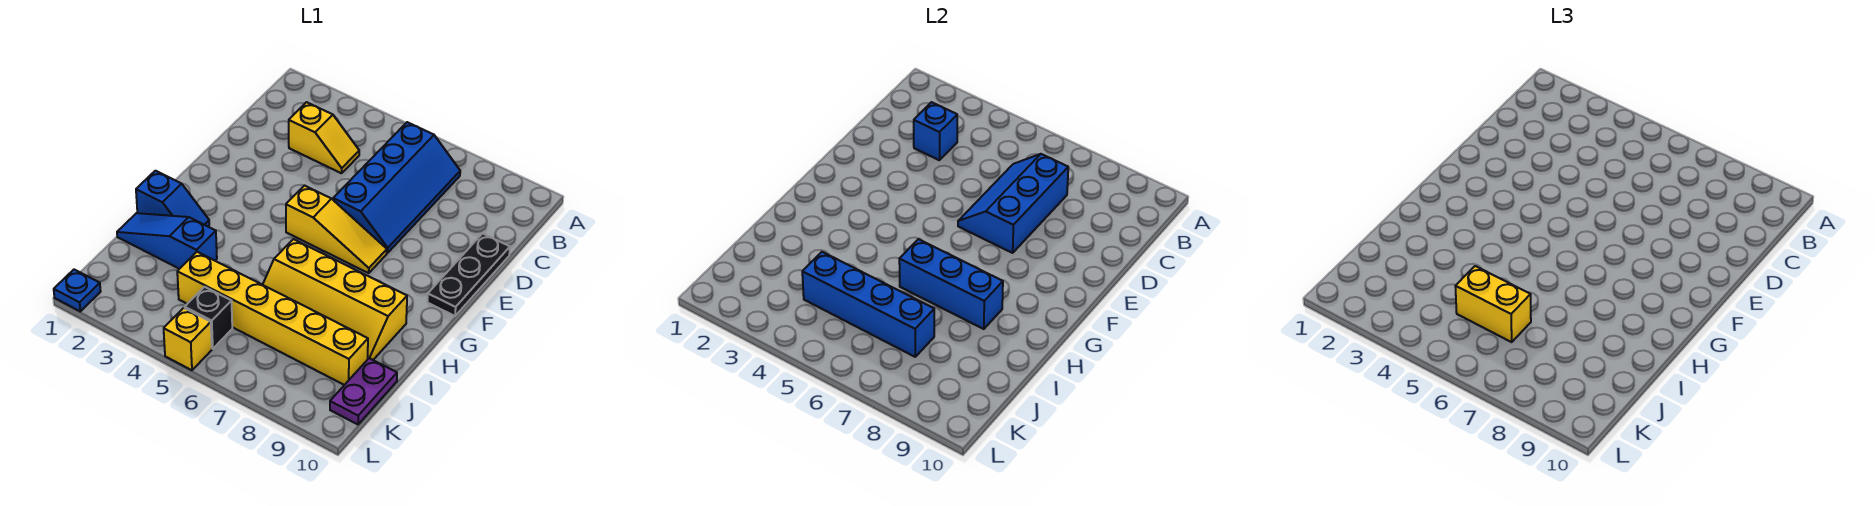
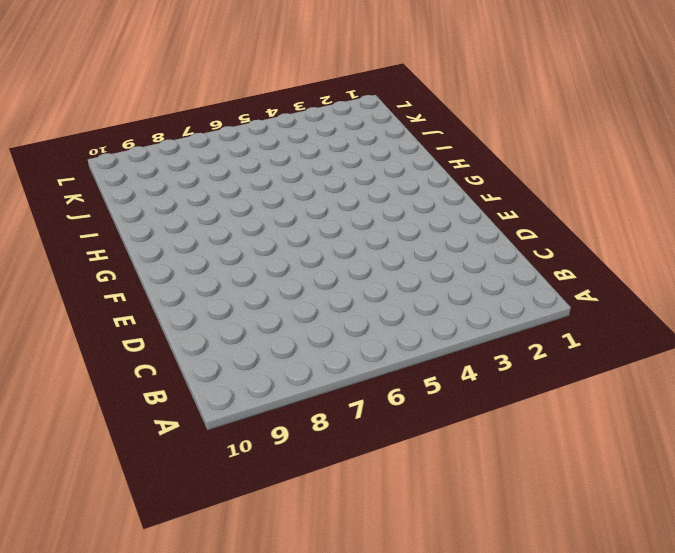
none -> blue slope B6:E7 level 1 top 6
none -> yellow slope C3:C4 level 1 top 3
none -> black plate D10:F10 level 1

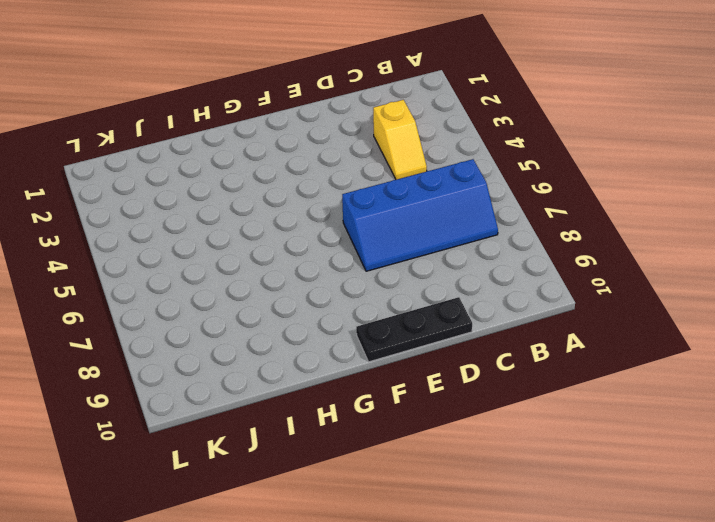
none -> yellow slope F5:F7 level 1 top 5
none -> blue slope H1:H2 level 1 top 1
none -> yellow slope H6:I9 level 1 top H

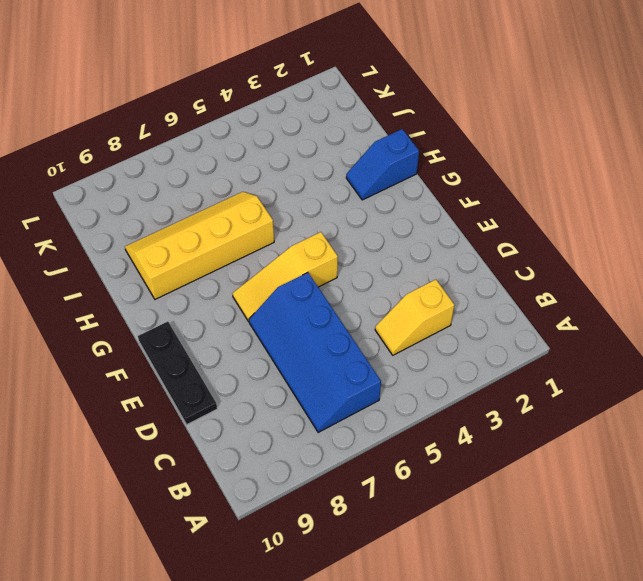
none -> blue slope I1:I3 level 1 top 3
none -> yellow brick J4:J9 level 1
none -> purple plate J10:K10 level 1

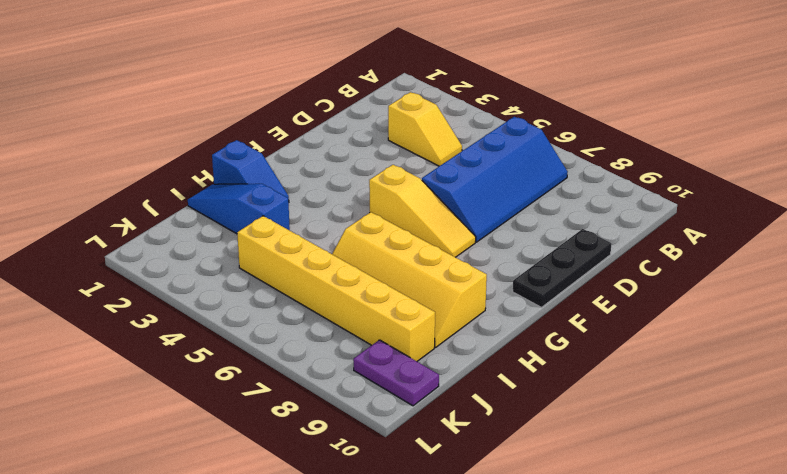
purple plate K9:K10 level 1 -> purple plate J10:K10 level 1
none -> black brick K5 level 1
none -> blue plate L1 level 1
none -> yellow brick L5 level 1

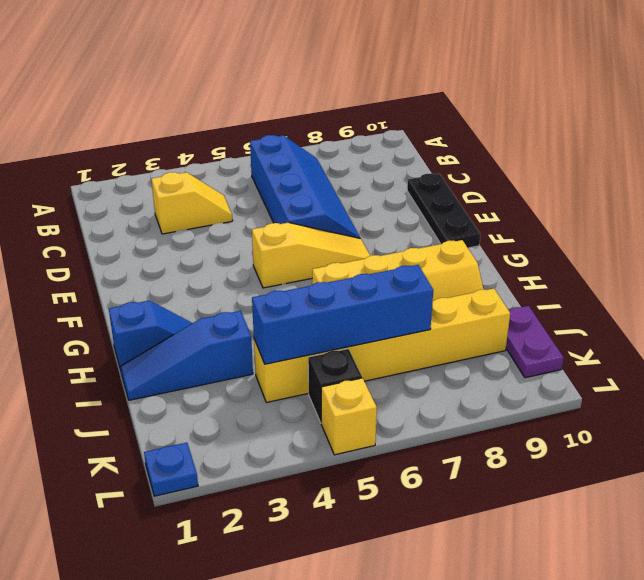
none -> blue brick C3 level 2
none -> blue slope C6:E7 level 2 top 7
none -> blue brick H6:H8 level 2

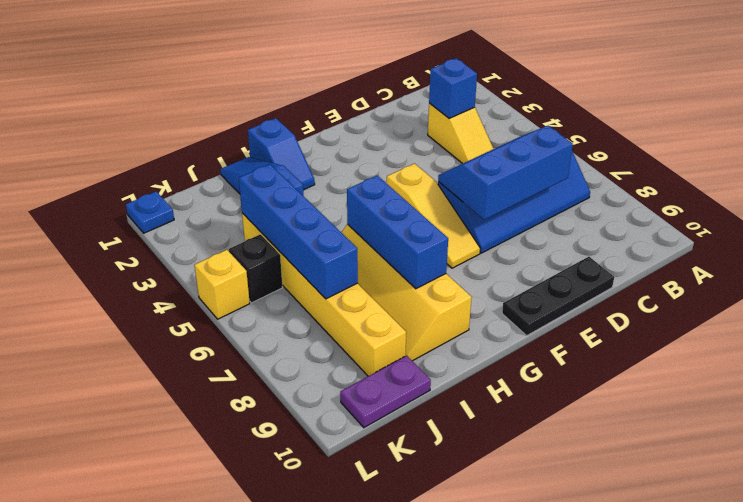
none -> yellow brick J5:J6 level 3

